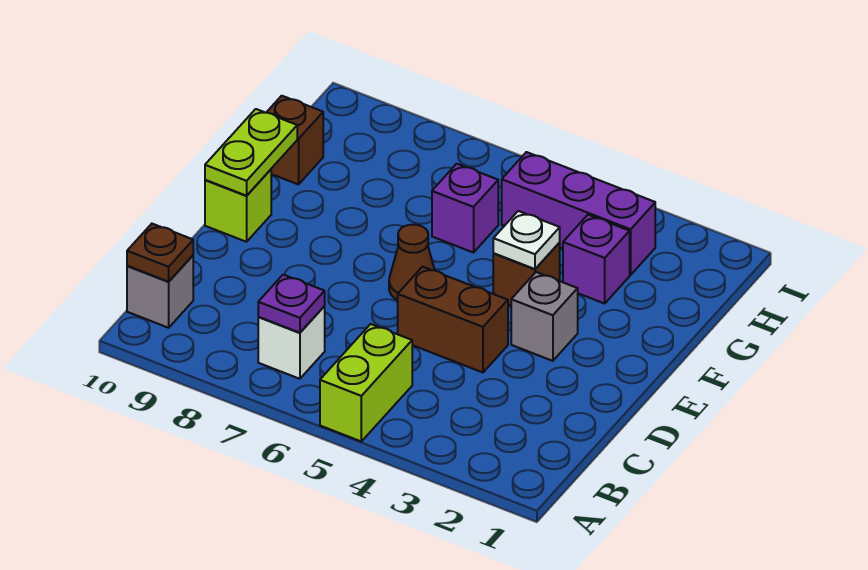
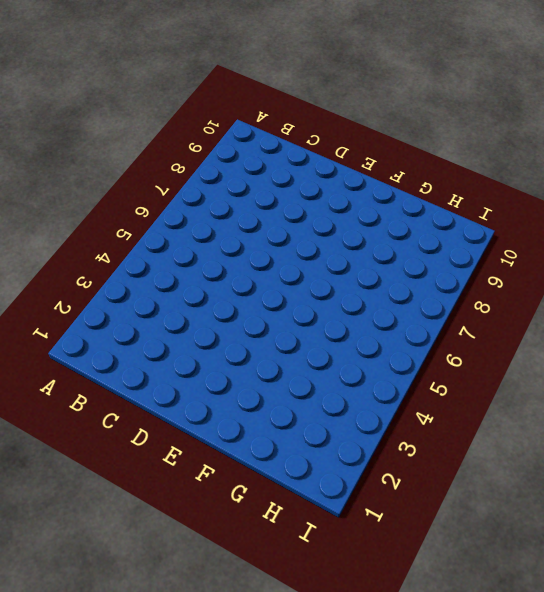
none -> lime brick A5:B5 level 1
none -> white brick B7 level 1
none -> grey brick B10 level 1

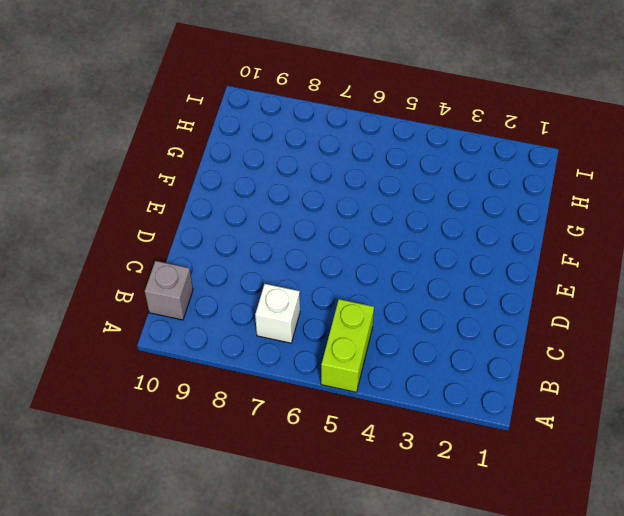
none -> brown brick D4:D5 level 1
none -> grey brick E3 level 1
none -> brown cone E6 level 1

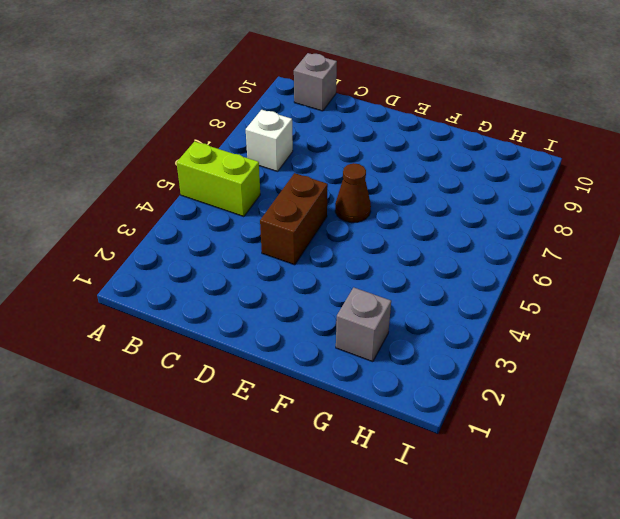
grey brick G2 level 1 -> grey brick E3 level 1
none -> lime brick E10 level 1
none -> brown brick F4 level 1
none -> purple brick G3 level 1

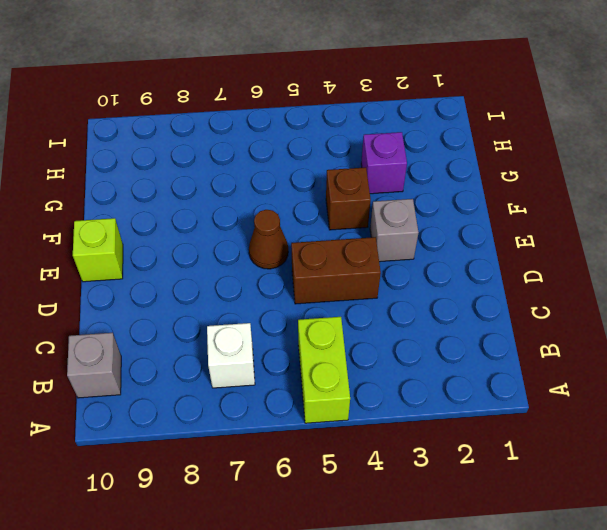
none -> purple brick G6 level 1
none -> brown brick G10 level 1
none -> purple brick H3:H5 level 1

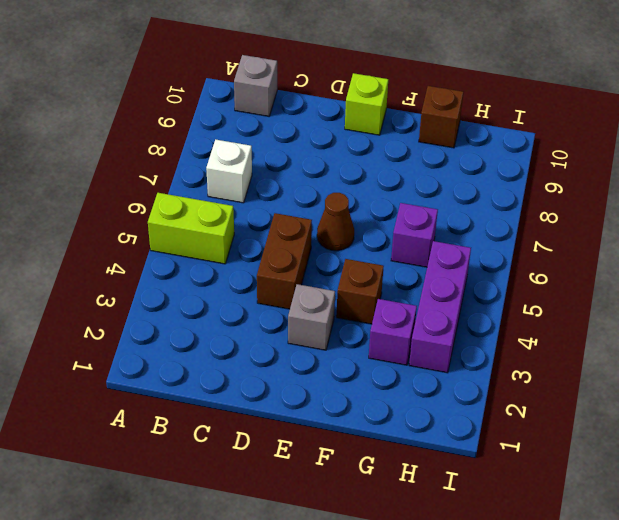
none -> purple plate B7 level 2
none -> brown plate B10 level 2
none -> lime plate E10:F10 level 2

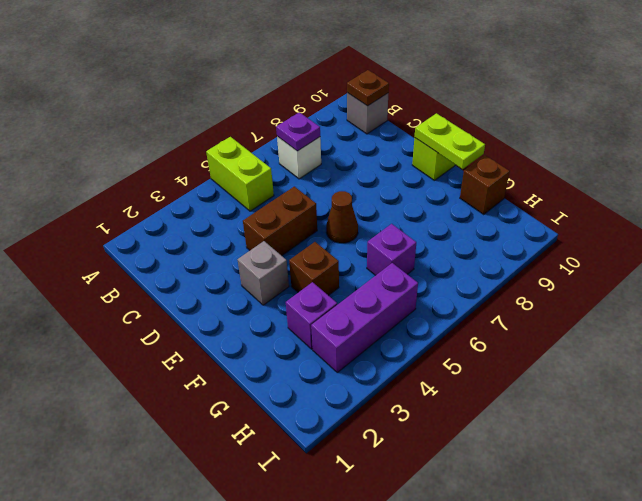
none -> white plate F4 level 2

